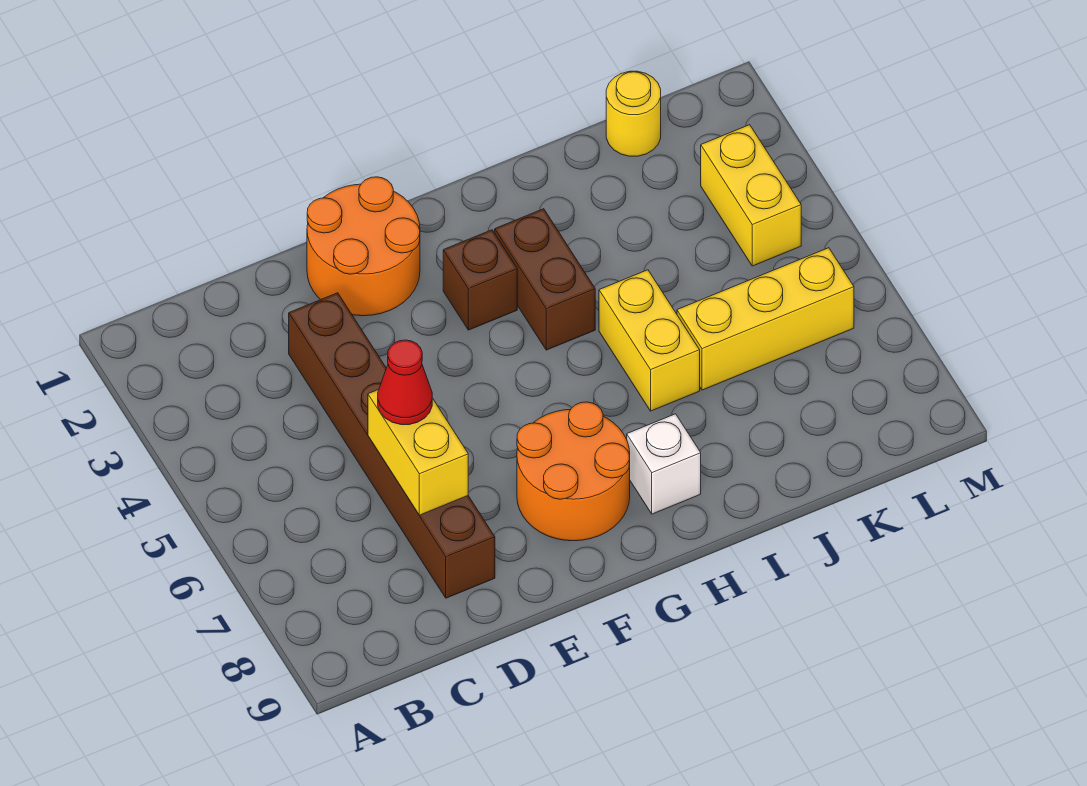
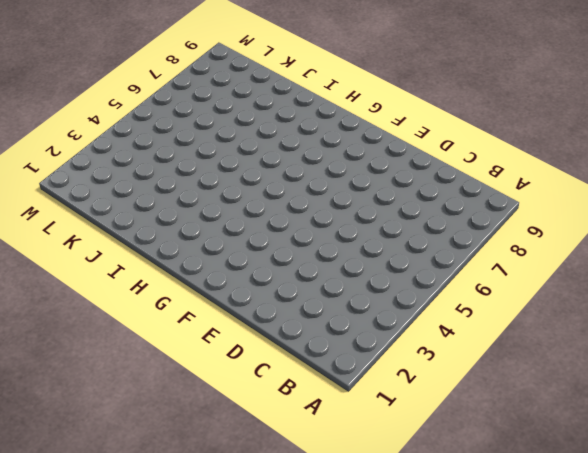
none -> brown brick D3:D8 level 1
none -> orange round brick E1:F2 level 1
none -> orange round brick F7:G8 level 1

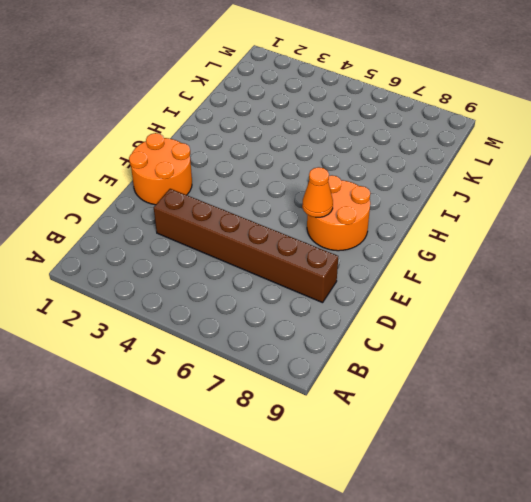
orange cone F7 level 2 -> none
none -> brown brick G3 level 1
none -> brown brick H3:H4 level 1
none -> white brick H8 level 1

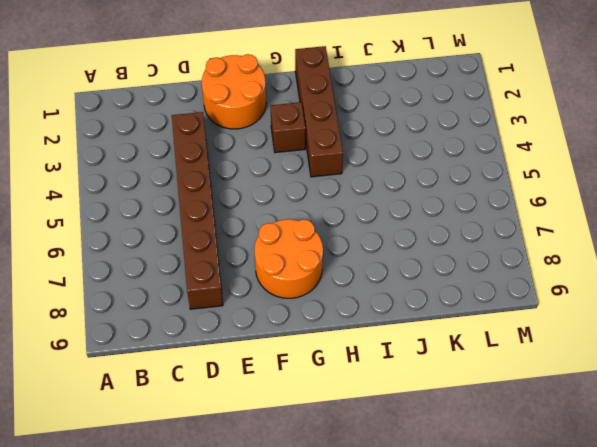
brown brick H1:H4 level 1 -> brown brick H3:H4 level 1
none -> white brick H8 level 1
none -> yellow brick I5:I6 level 1
none -> yellow brick J6:L6 level 1

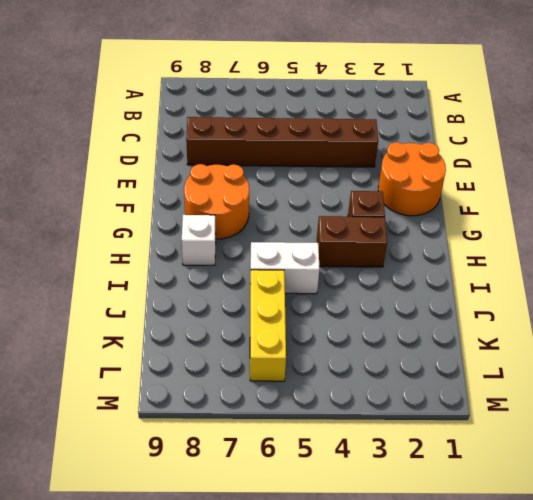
white brick I5:I6 level 1 -> yellow brick I5:I6 level 1
none -> yellow round brick K1 level 1
none -> yellow brick L3:L4 level 1
none -> yellow brick D6:D7 level 2

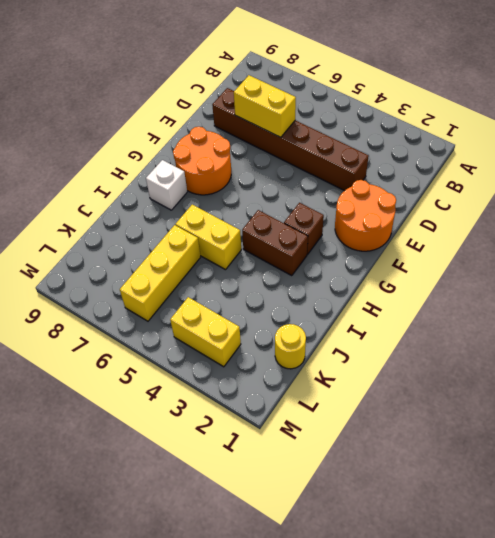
none -> red cone D6 level 3

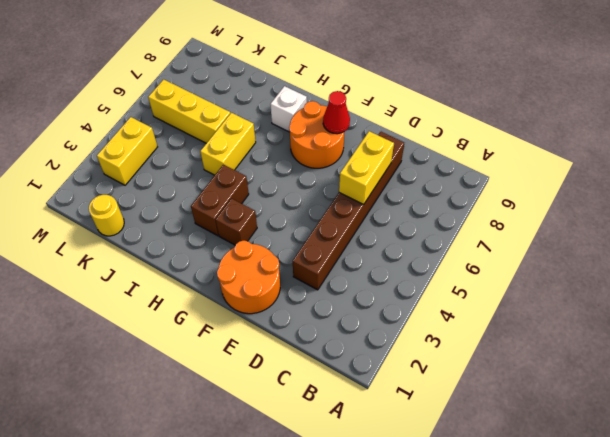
red cone F8 level 2 -> red cone D6 level 3

